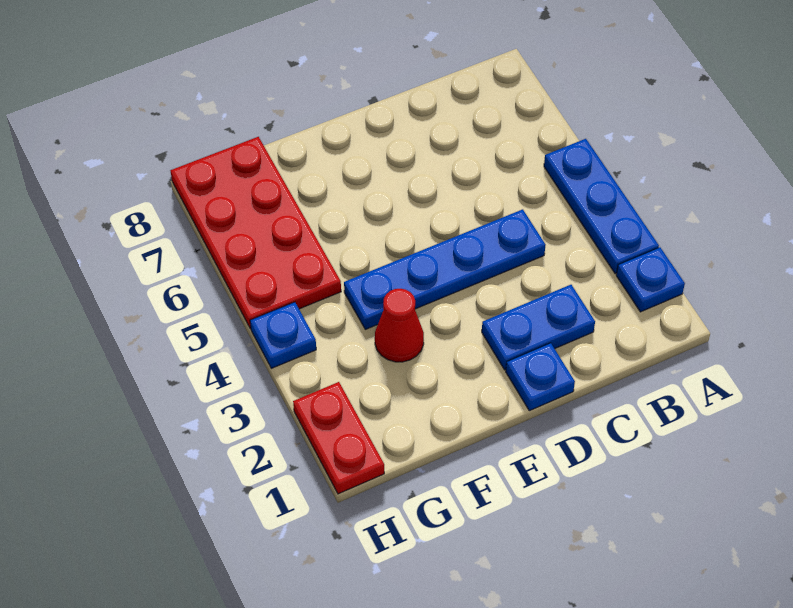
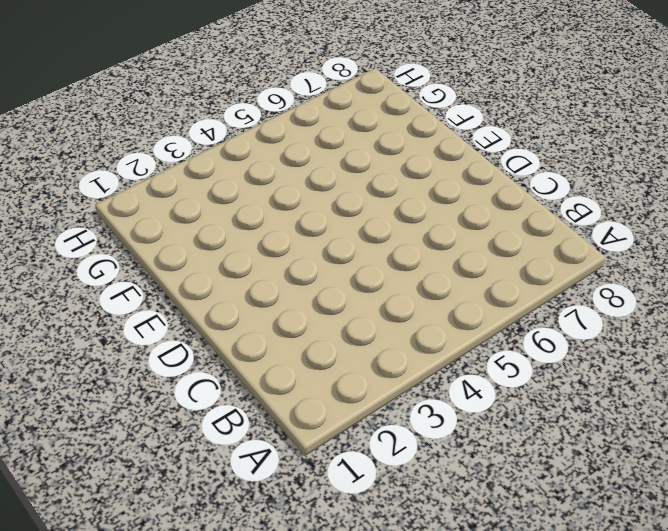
none -> blue plate A2 level 1
none -> blue plate A3:A5 level 1

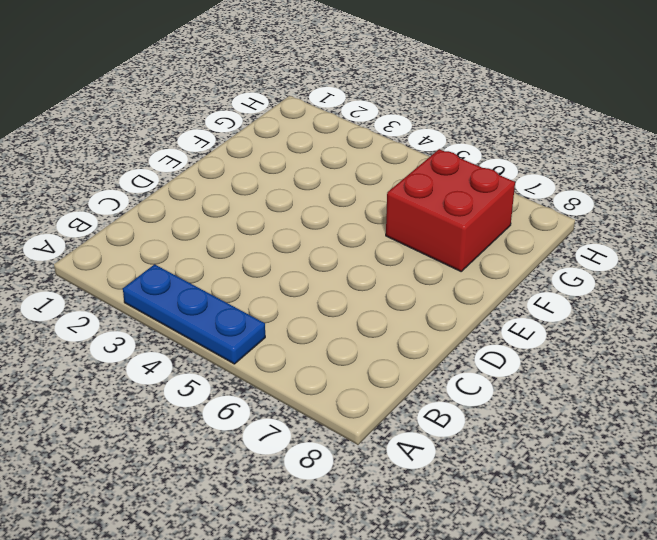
red brick F6:G7 level 1 -> red plate G5:H8 level 1
none -> blue plate A2 level 1
none -> blue plate C2:D2 level 1

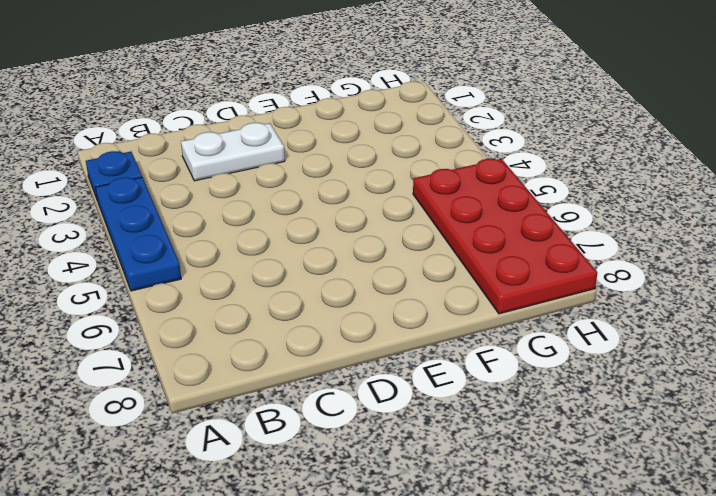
white plate C2:D2 level 1 -> blue plate C2:D2 level 1
none -> blue plate C4:F4 level 1
none -> blue plate D1 level 1

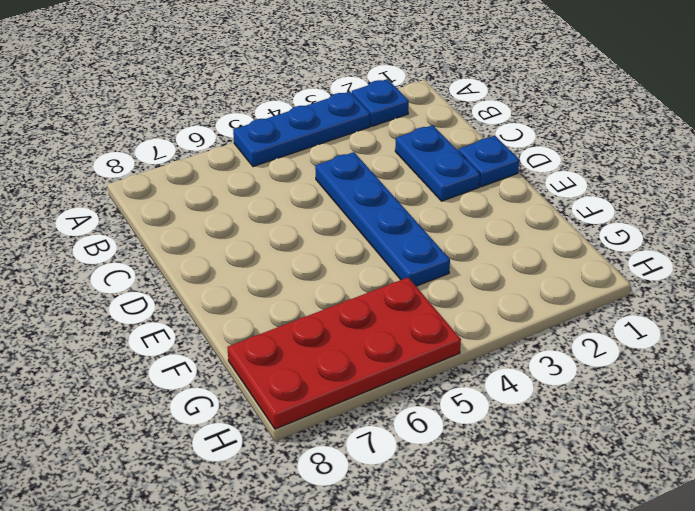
none -> red cone F3 level 1
none -> red plate H1:H2 level 1

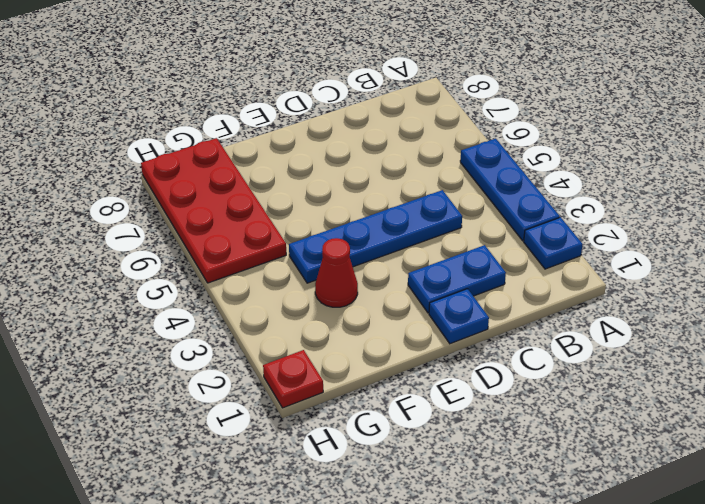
red plate H1 level 1 -> red plate H1:H2 level 1
none -> blue plate H4 level 1

